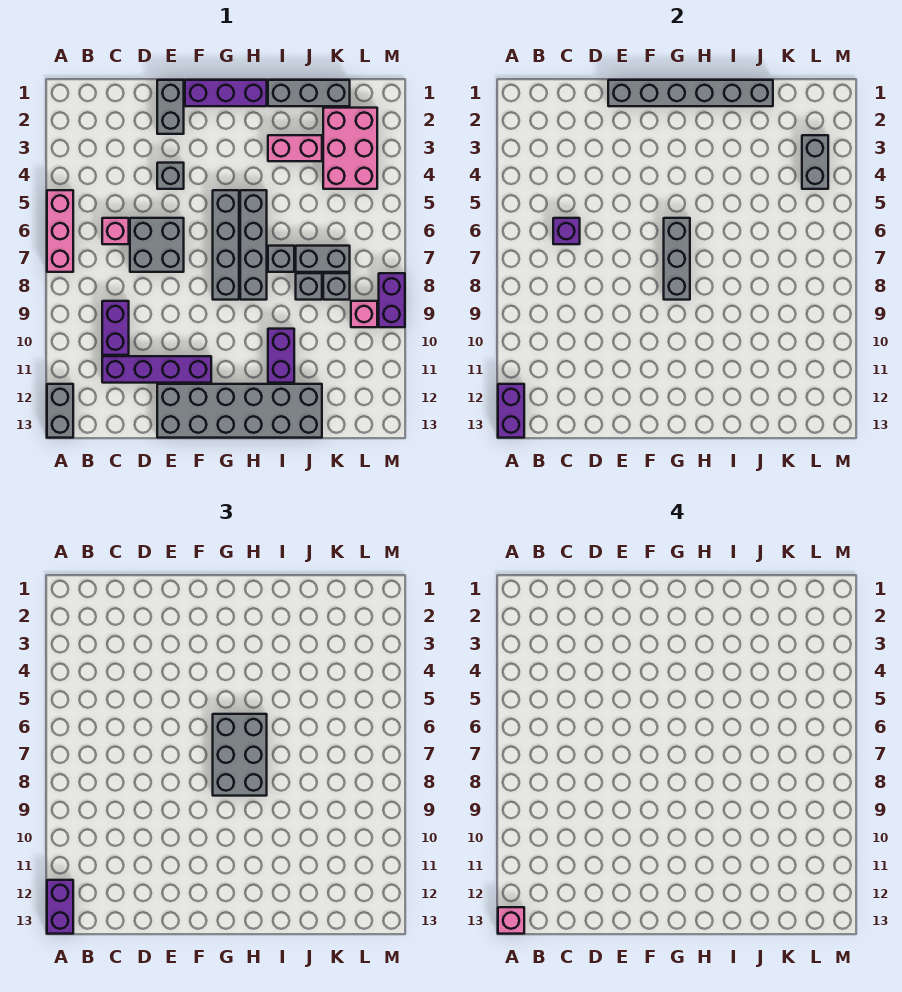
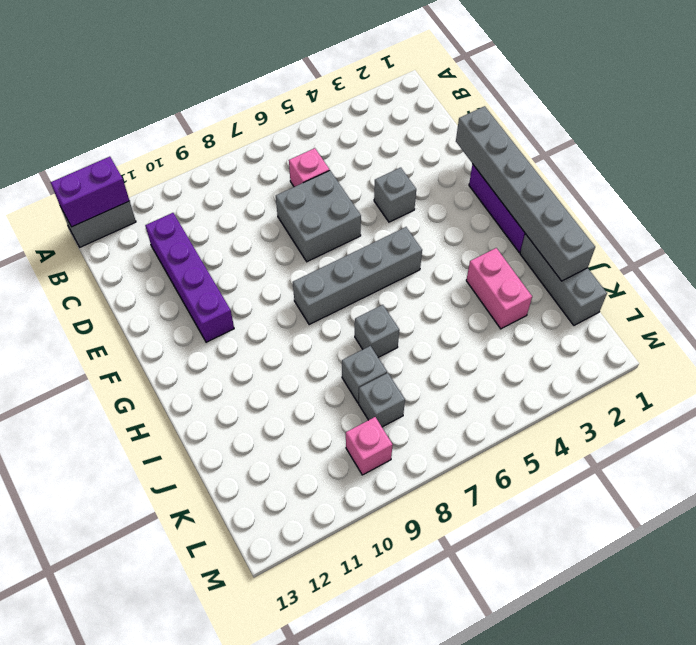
none -> pink brick A5:A7 level 1
none -> purple brick C9:C10 level 1
none -> grey brick E1:E2 level 1
none -> grey brick E12:J13 level 1

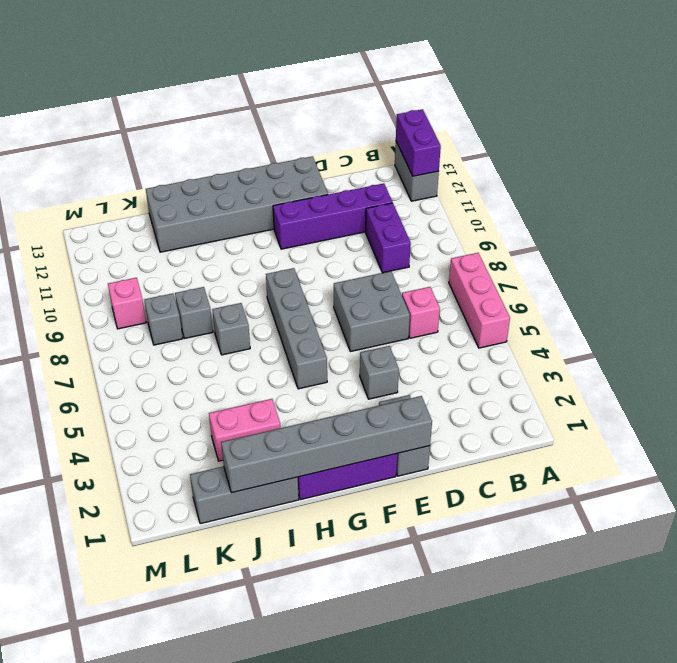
none -> grey brick H5:H8 level 1
none -> purple brick I10:I11 level 1
none -> grey brick J7:K7 level 1
none -> pink brick K2:L4 level 1

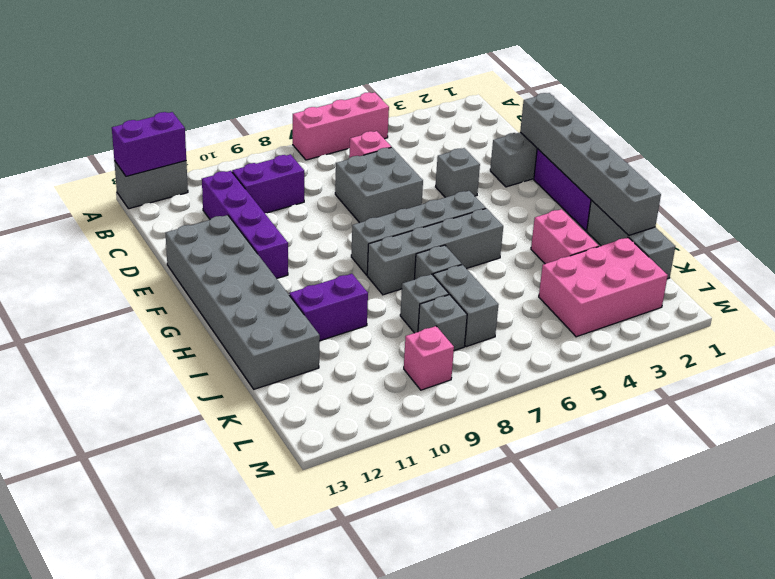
none -> purple brick M8:M9 level 1
none -> purple brick C6 level 2
none -> grey brick G6:G8 level 2
none -> grey brick L3:L4 level 2

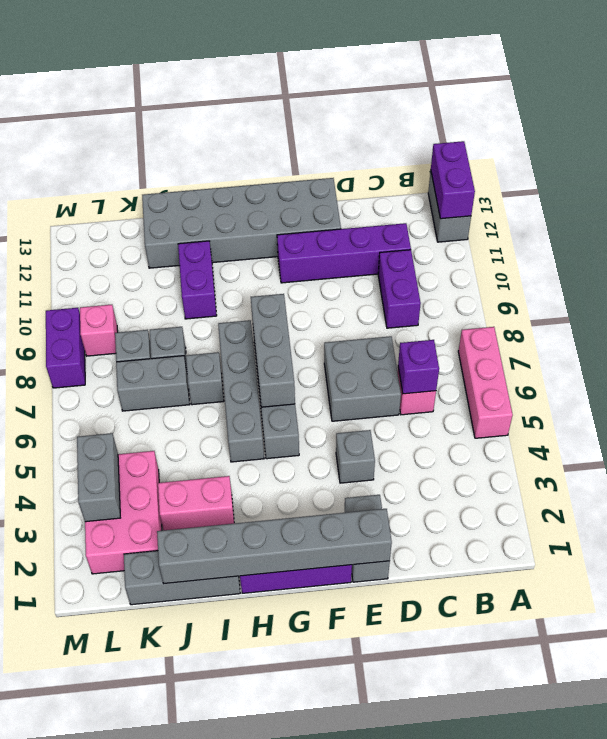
none -> purple brick A12:A13 level 3
none -> grey brick G6:H8 level 3
none -> pink brick A13 level 4

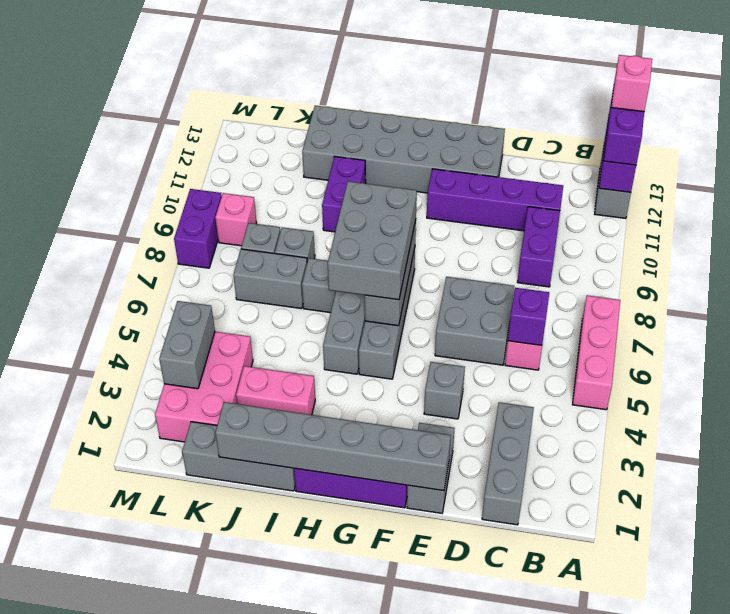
grey brick C1:C3 level 1 -> none

